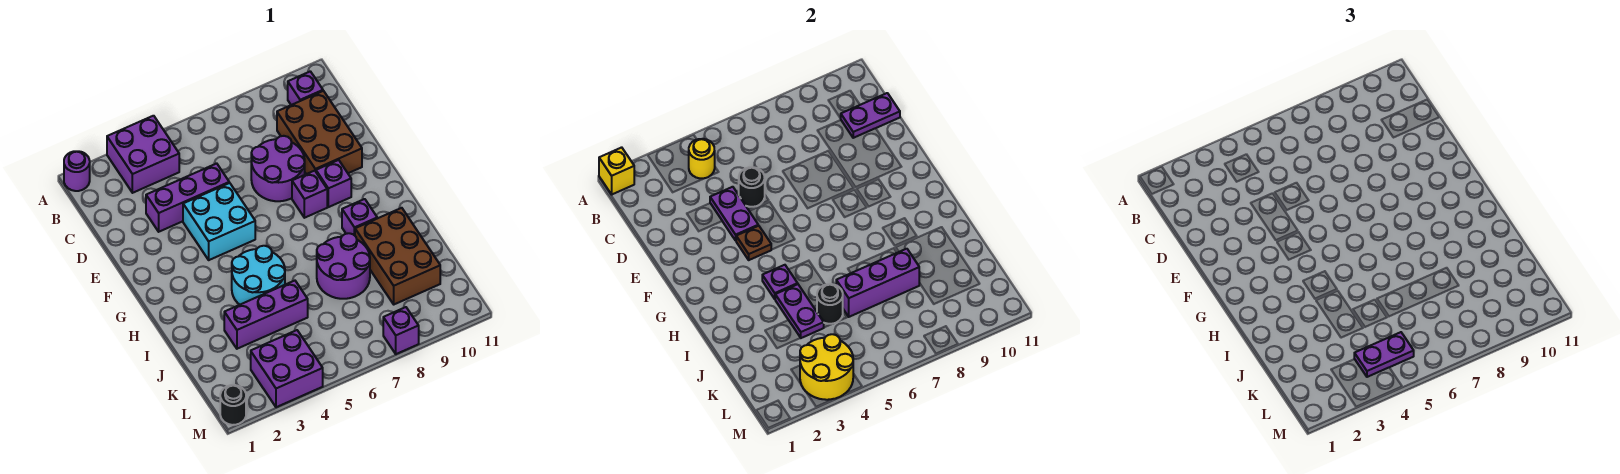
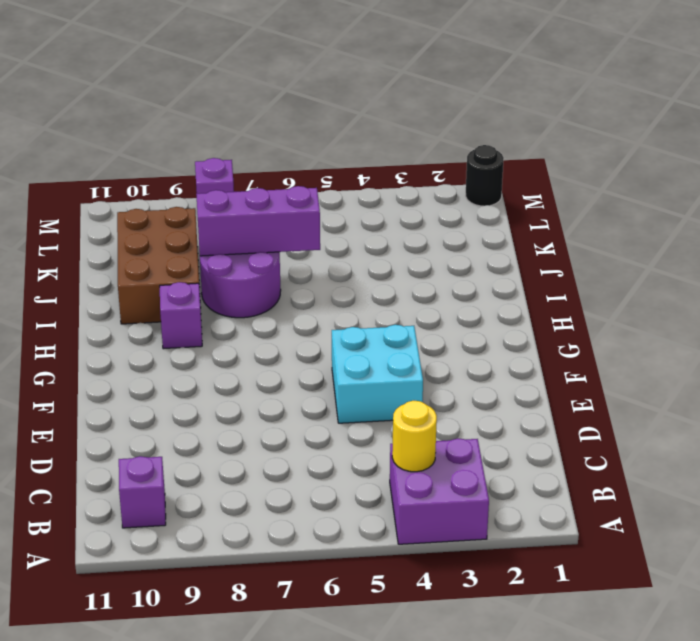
none -> purple round brick A1 level 1
none -> brown brick C9:E10 level 1
none -> purple brick D3:D5 level 1

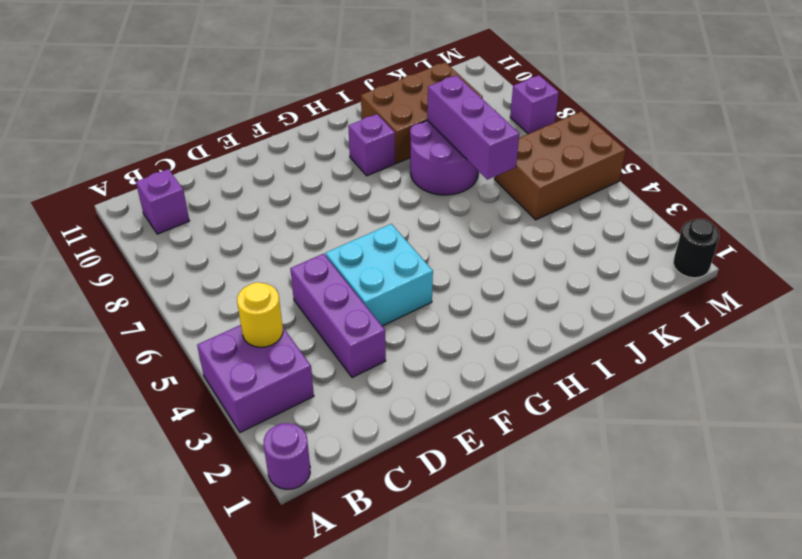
brown brick K5:M6 level 1 -> brown brick C9:E10 level 1
none -> purple round brick D7:E8 level 1
none -> purple brick F8 level 1
none -> purple brick F9 level 1

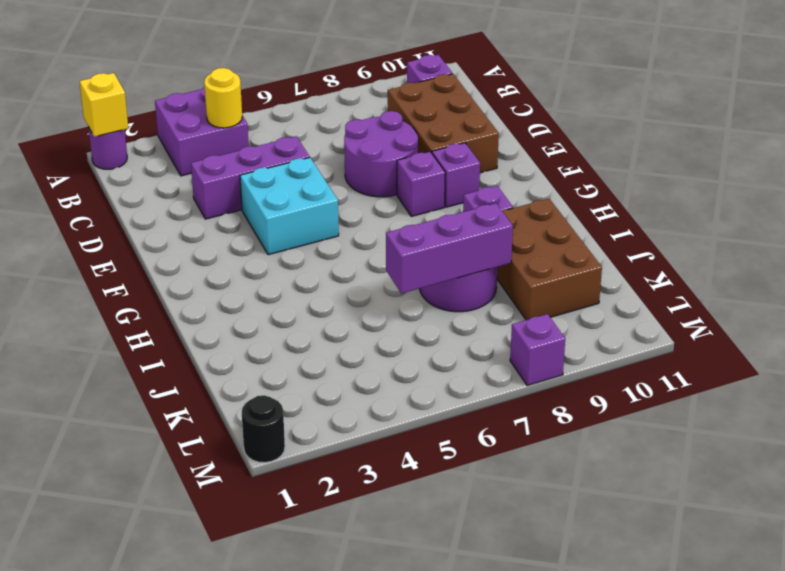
none -> cyan round brick H4:I5 level 1
none -> purple brick J3:J5 level 1
none -> purple brick L3:M4 level 1

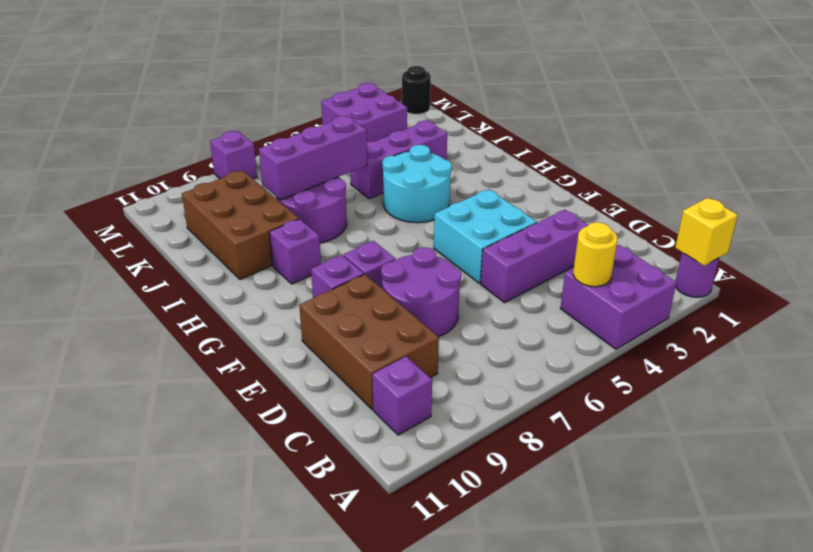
none -> purple plate C10:C11 level 2
none -> purple plate D4:E4 level 2
none -> black round brick D5 level 2

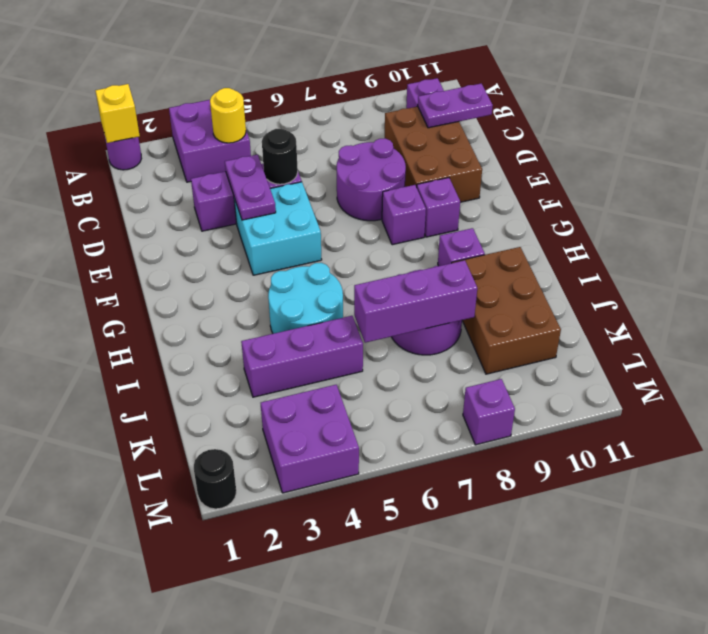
none -> brown plate F4 level 2
none -> purple plate H4 level 2
none -> purple plate I4:J4 level 2

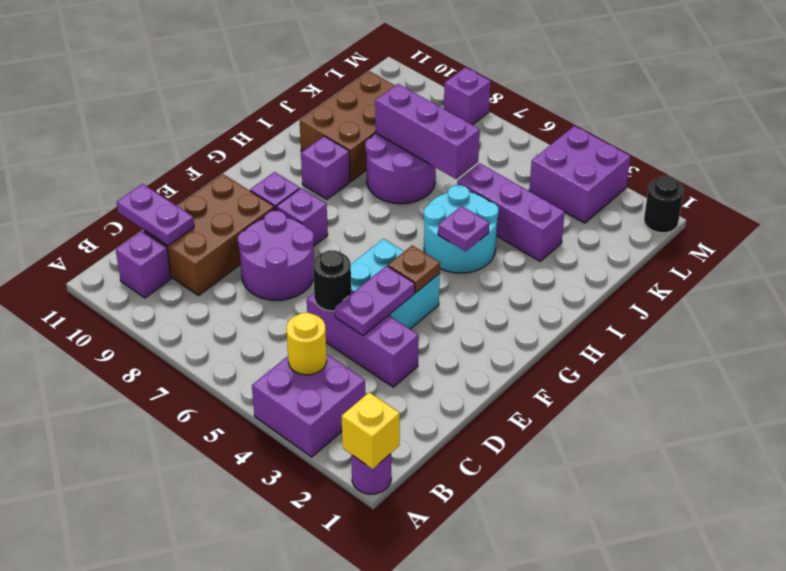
none -> purple plate I4:J4 level 2
none -> black round brick J5 level 2
none -> yellow round brick L3:M4 level 2

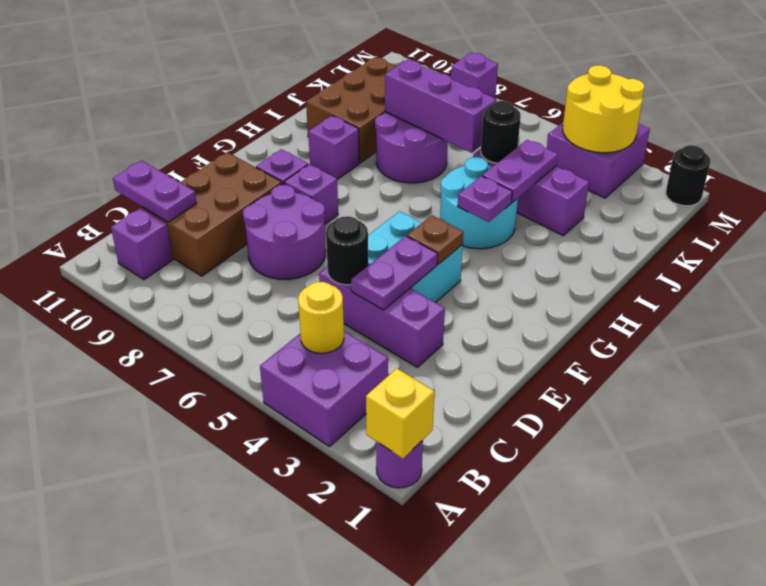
none -> purple plate L4:L5 level 3

